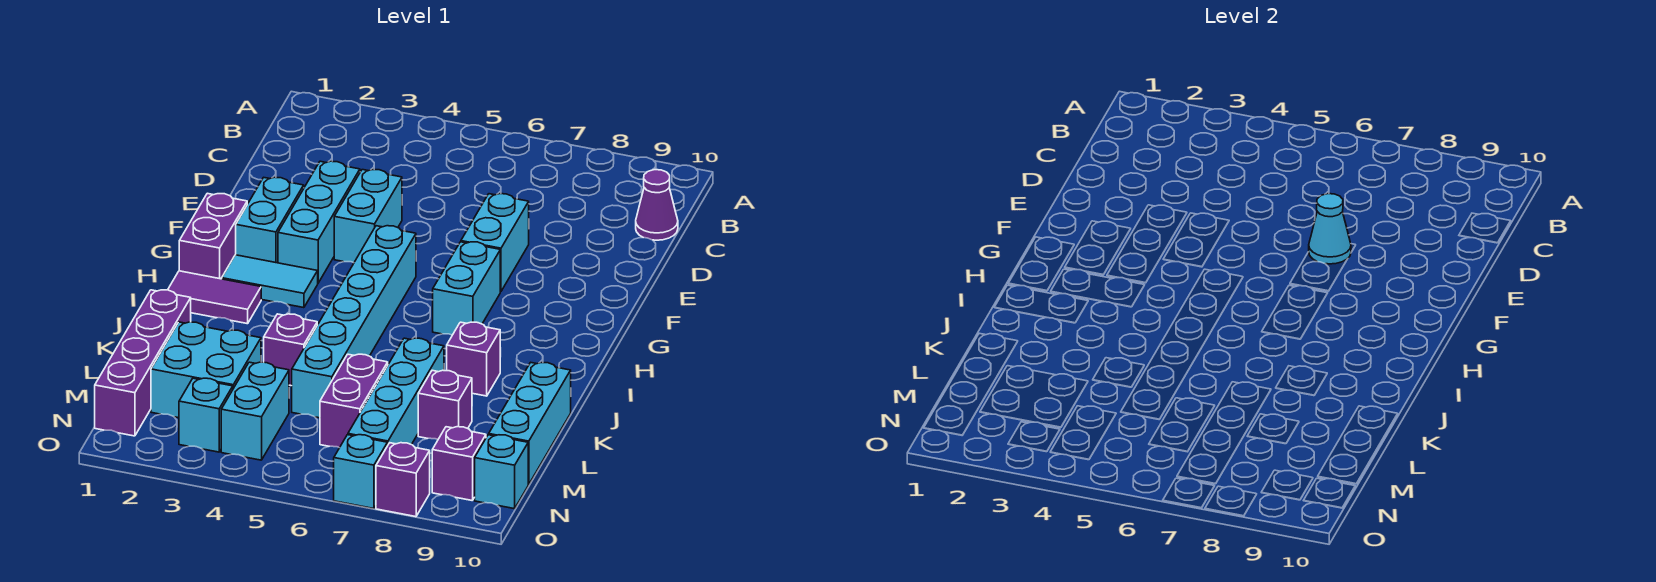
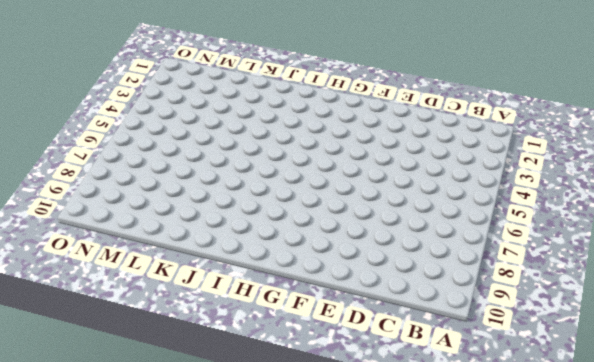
none -> purple cone C10 level 1
none -> cyan brick E3:G3 level 1
none -> cyan brick E4:F4 level 1

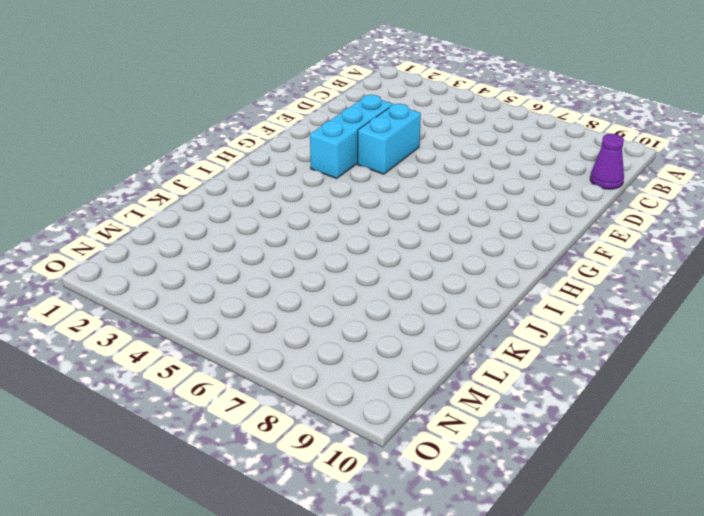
none -> cyan brick E7:F7 level 1
none -> cyan brick F2:G2 level 1
none -> purple brick G1:H1 level 1

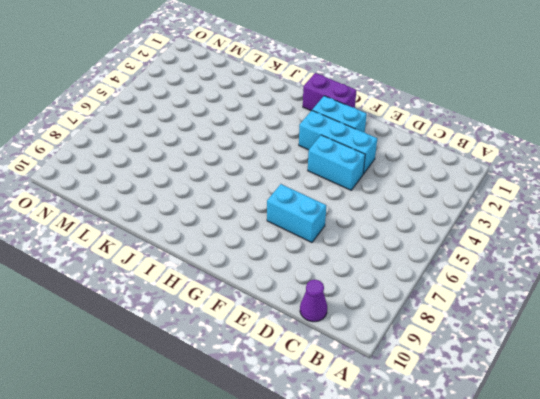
none -> cyan brick G5:L5 level 1
none -> cyan brick G7:H7 level 1
none -> cyan tile H2:H3 level 1

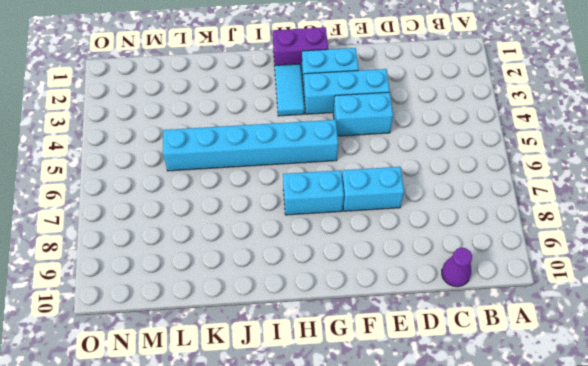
none -> purple tile I1:I2 level 1
none -> purple brick J8 level 1
none -> purple brick K1:N1 level 1

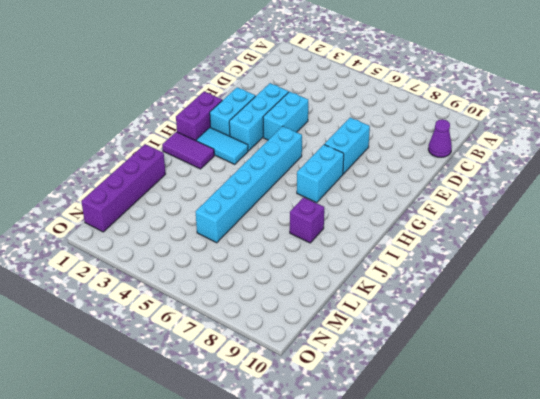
none -> purple brick K4 level 1
none -> cyan brick K7:N7 level 1
none -> cyan brick K10:M10 level 1

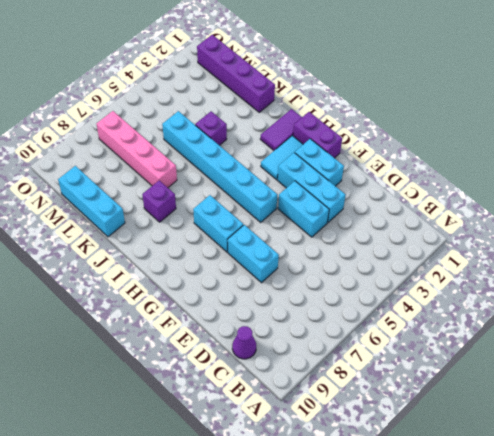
pink brick K7:N7 level 1 -> cyan brick K7:N7 level 1
none -> cyan brick L2:M3 level 1
none -> purple brick L6:M6 level 1
none -> purple brick L8 level 1

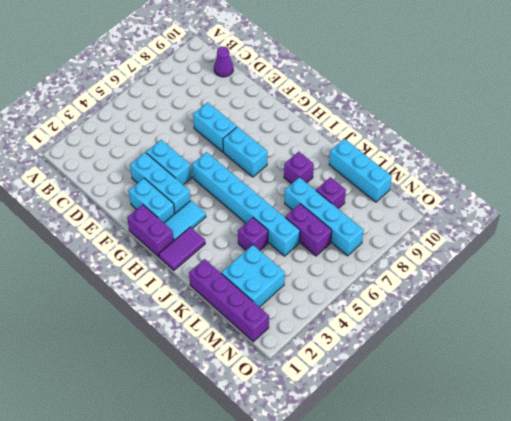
none -> cyan brick M4:N4 level 1
none -> cyan brick N3 level 1
none -> purple brick N9 level 1

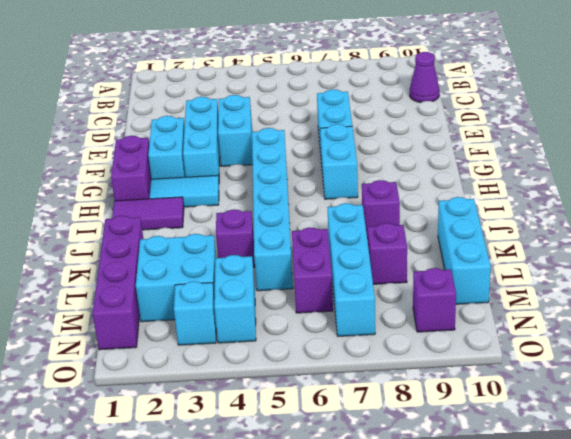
none -> cyan brick N10 level 1
none -> cyan brick O7 level 1
none -> purple brick O8 level 1

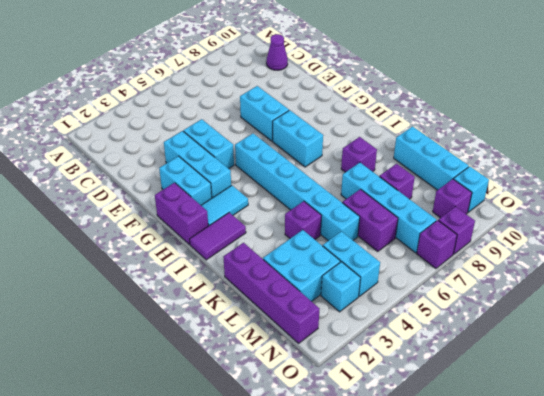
purple brick O7 level 1 -> cyan brick O7 level 1
none -> cyan cone E7 level 2

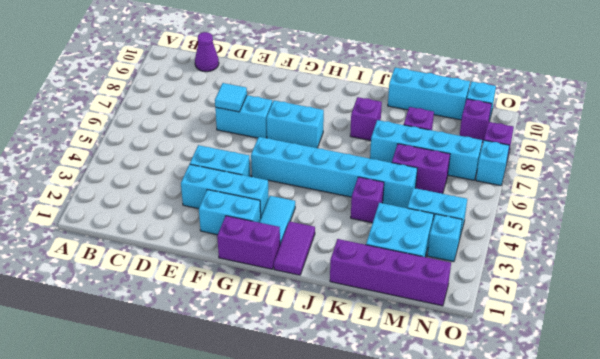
cyan tile E7 level 2 -> cyan cone E7 level 2

